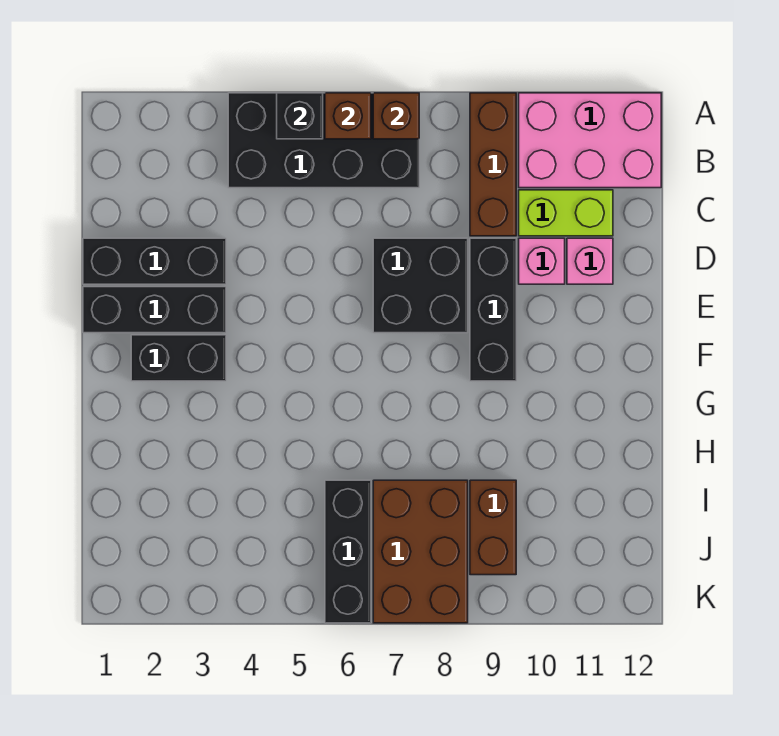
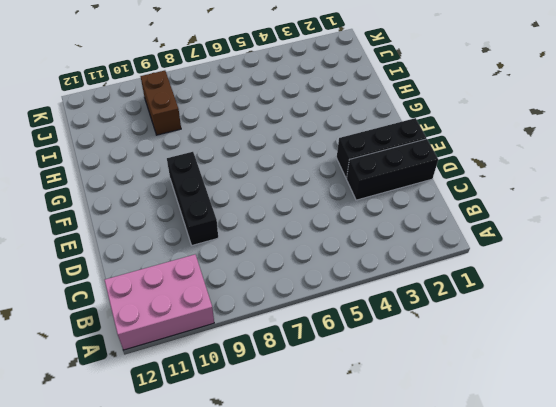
none -> black brick A4:B7 level 1
none -> brown brick A9:C9 level 1
none -> lime brick C10:C11 level 1

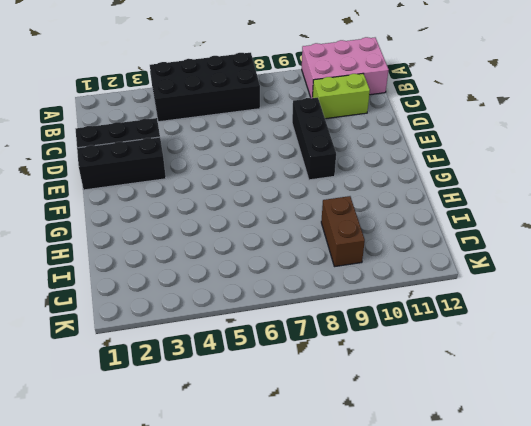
none -> brown brick A9:C9 level 1
none -> black brick D7:E8 level 1
none -> pink brick D10 level 1

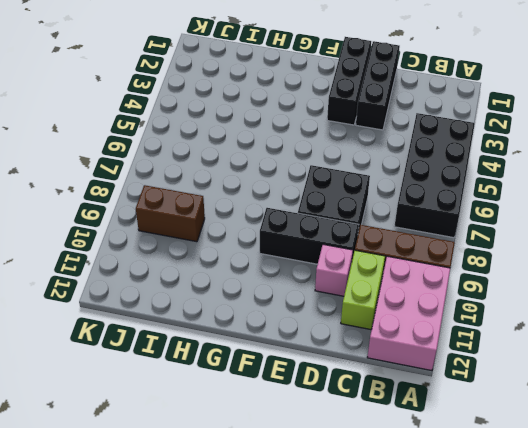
none -> pink brick D11 level 1
none -> black brick F2:F3 level 1
none -> black brick I6:K6 level 1

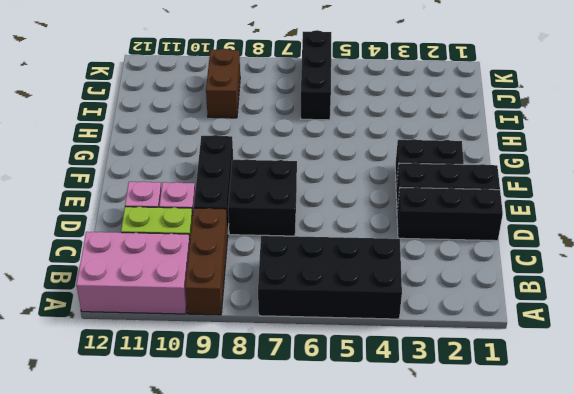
none -> brown brick I7:K8 level 1
none -> black brick A5 level 2
none -> brown brick A6 level 2

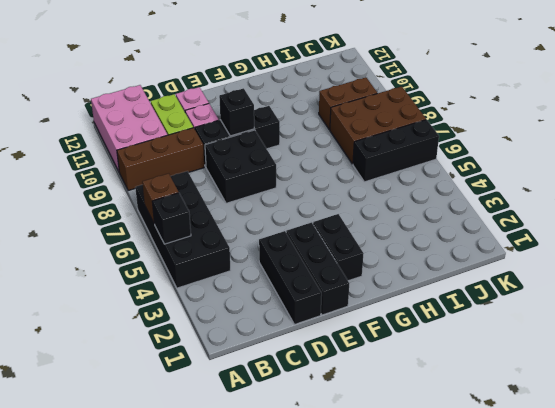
black brick E9 level 2 -> none
none -> brown brick A7 level 2

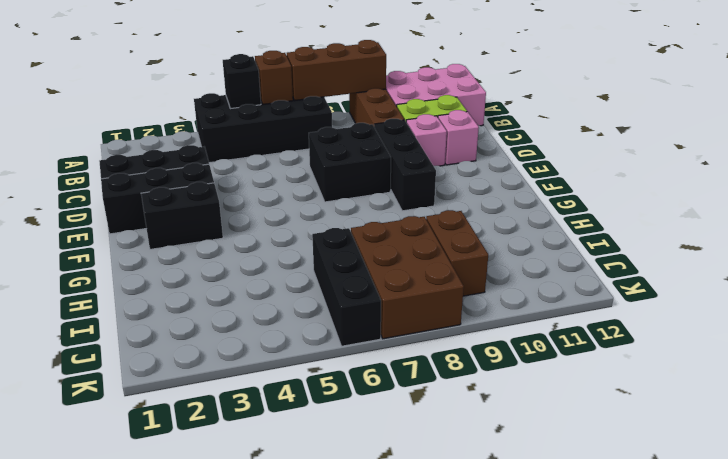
brown brick A7:A9 level 2 -> brown brick A7 level 2

